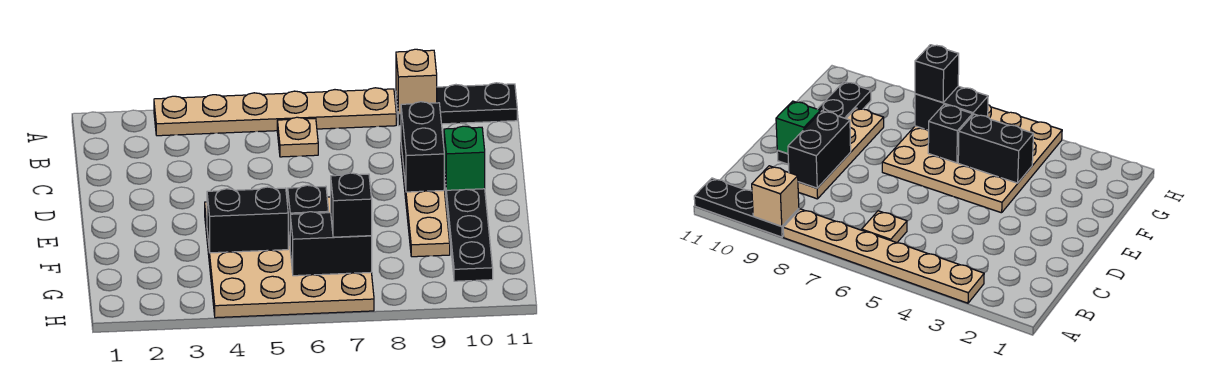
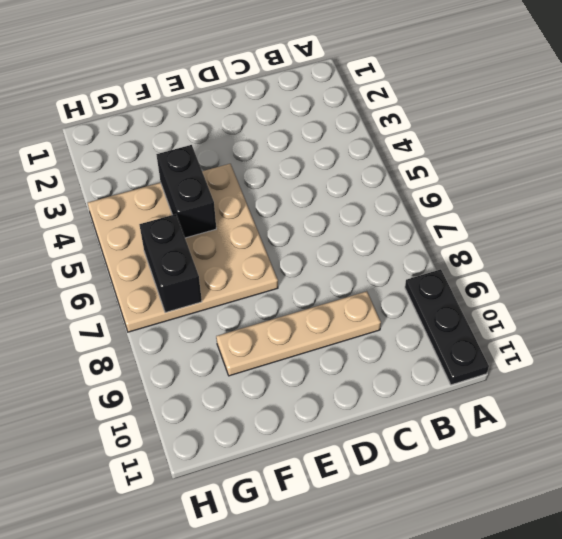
none -> tan plate A3:A8 level 1
none -> tan plate B6 level 1
none -> black plate D10:G10 level 1

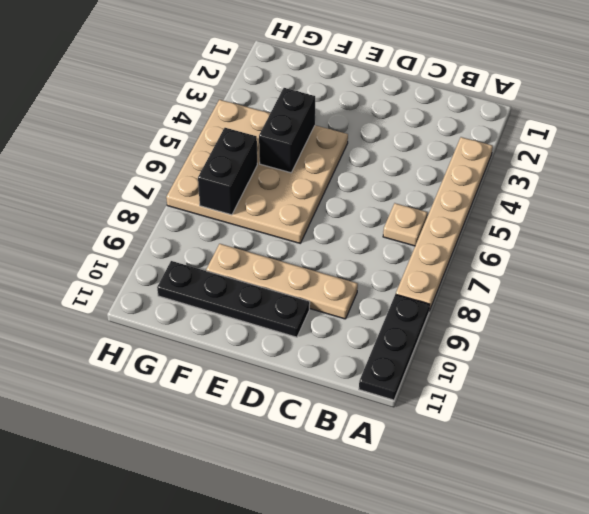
none -> tan brick A9 level 2
none -> black brick C9:D9 level 2
none -> green brick D10 level 2

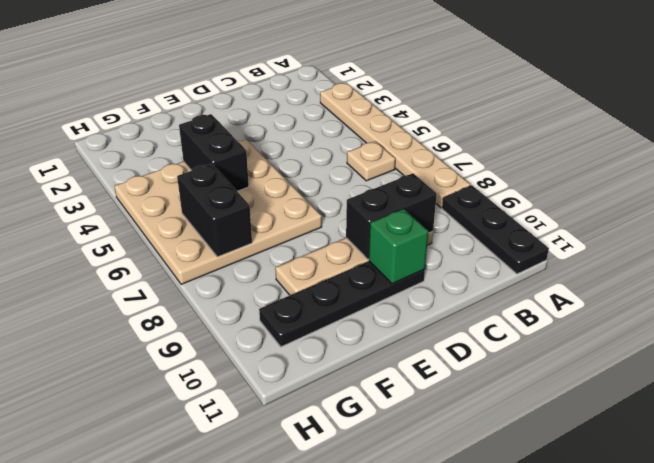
none -> tan brick A9 level 2
none -> black brick F6 level 2
none -> black brick G7 level 3

